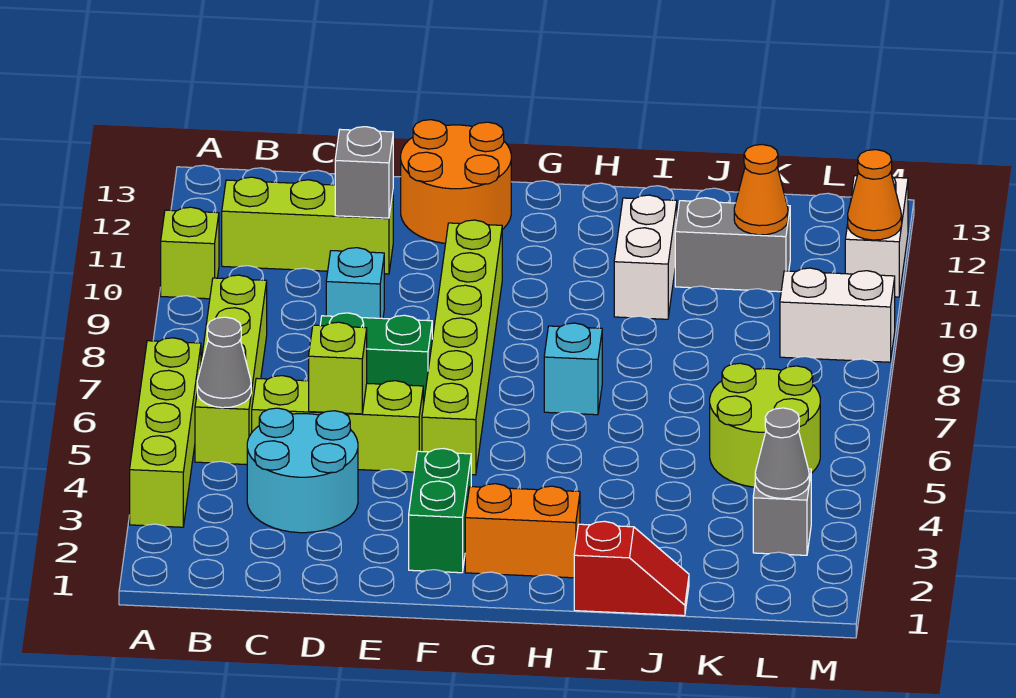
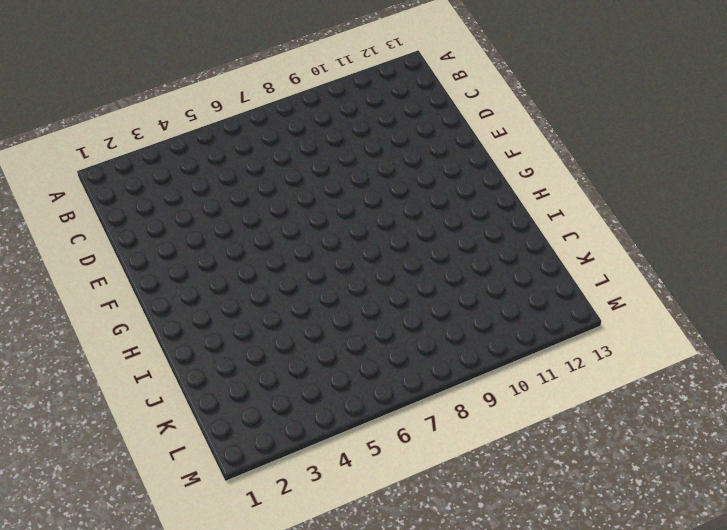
none -> lime brick A3:A6 level 1
none -> lime brick A10 level 1
none -> lime brick B5:B8 level 1

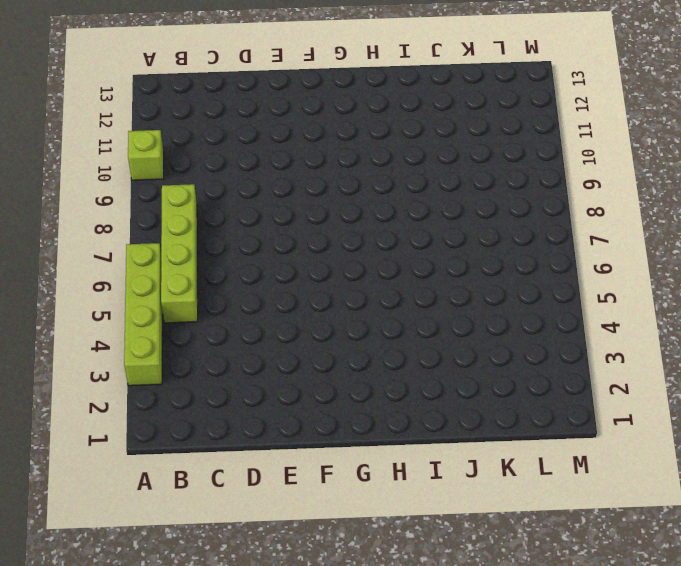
none -> lime brick B11:D11 level 1
none -> cyan round brick C3:D4 level 1
none -> lime brick C5:E5 level 1

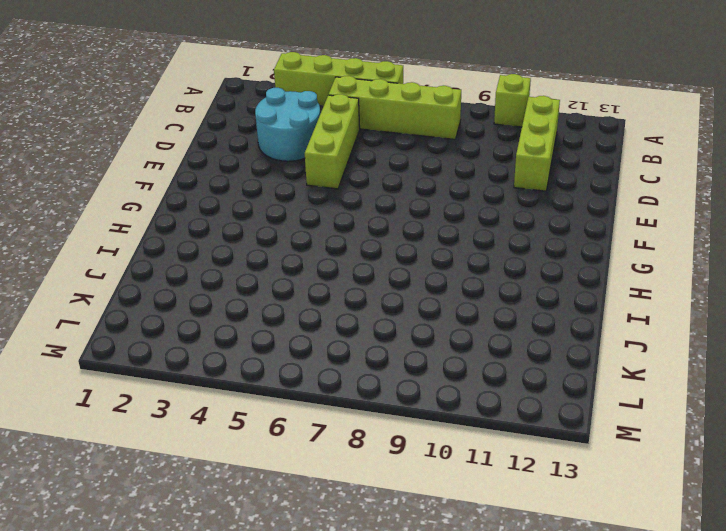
none -> green brick D7:E7 level 1
none -> cyan brick D9 level 1
none -> orange round brick E12:F13 level 1

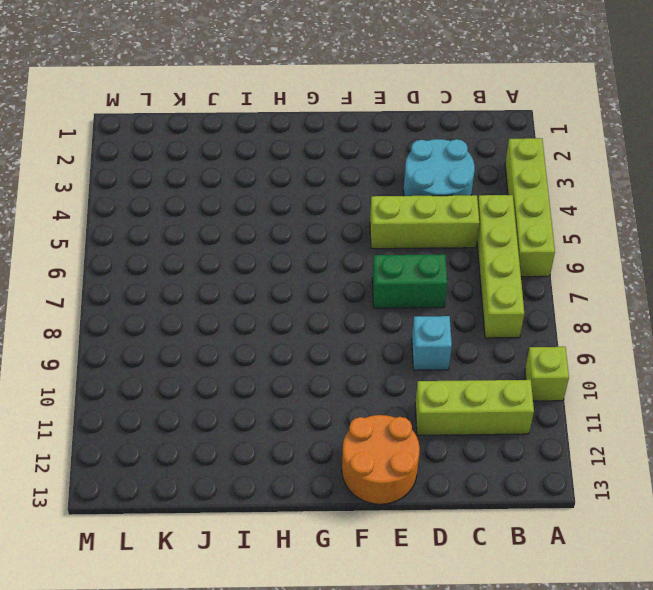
none -> green brick F2:F3 level 1
none -> lime brick F5:F10 level 1
none -> orange brick G2:H2 level 1

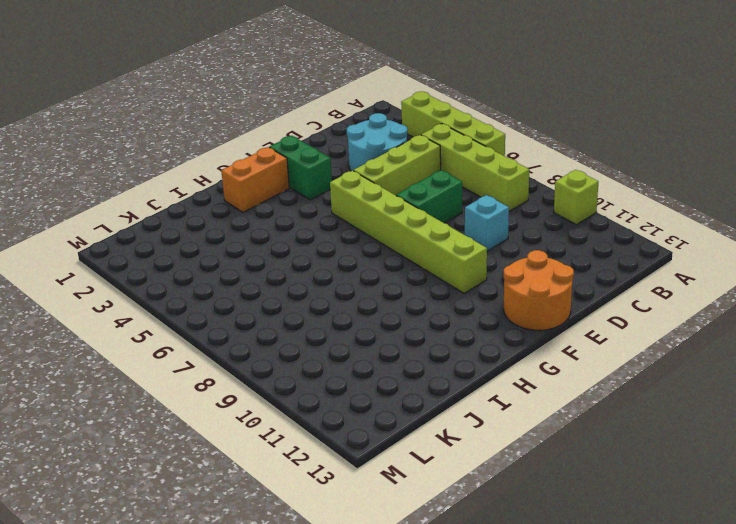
none -> lime brick B11:D11 level 1
none -> cyan brick H7 level 1
none -> red slope I1:J1 level 1 top I

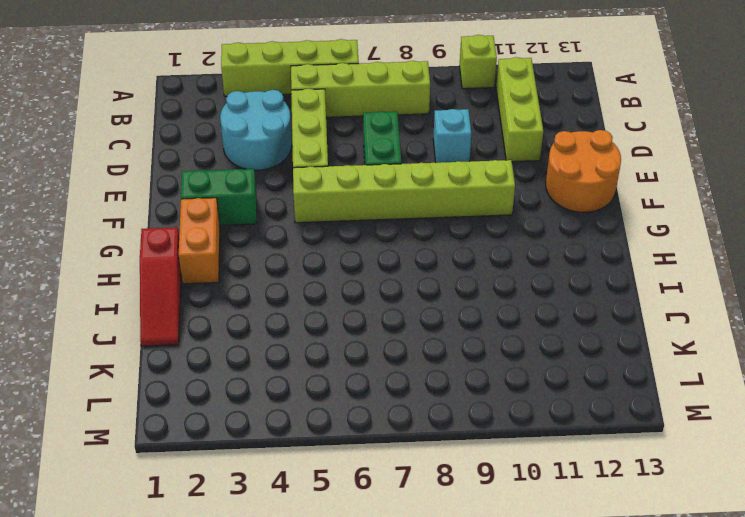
red slope H1:J1 level 1 top H -> red slope I1:J1 level 1 top I
none -> cyan brick H7 level 1
none -> white brick I10:I11 level 1
none -> grey brick J11:K11 level 1

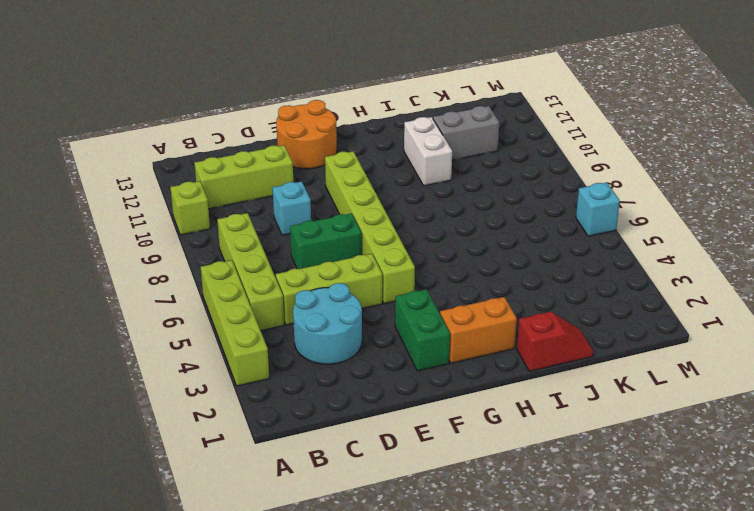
cyan brick M6 level 1 -> cyan brick H7 level 1
none -> lime round brick K5:L6 level 1
none -> grey brick L3 level 1
none -> white brick L9:M9 level 1

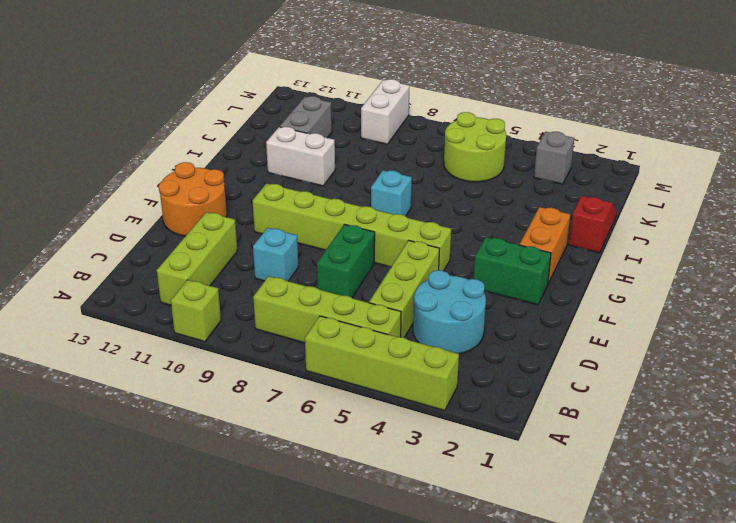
none -> white brick M11:M12 level 1
none -> grey cone B5 level 2
none -> lime brick D5 level 2

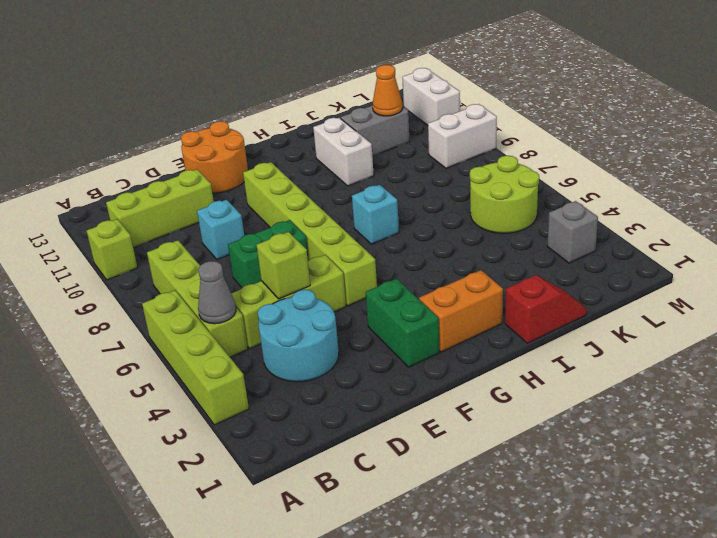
none -> grey brick D11 level 2
none -> grey cone L3 level 2
none -> orange cone M11 level 2

